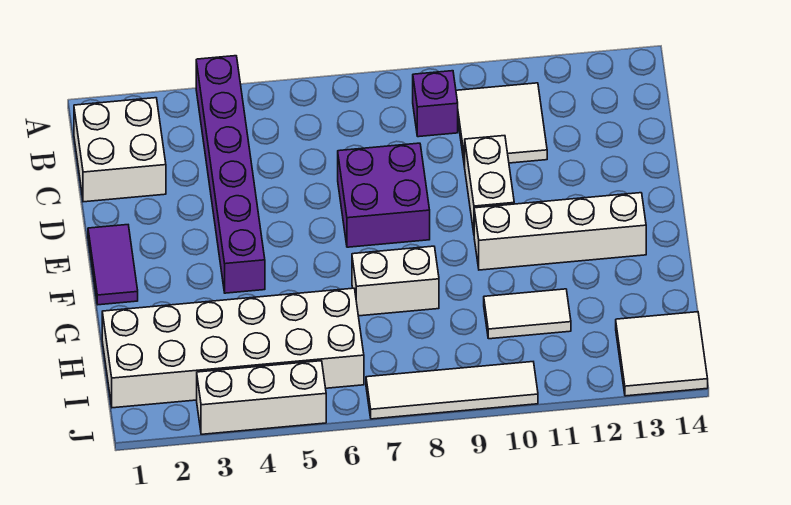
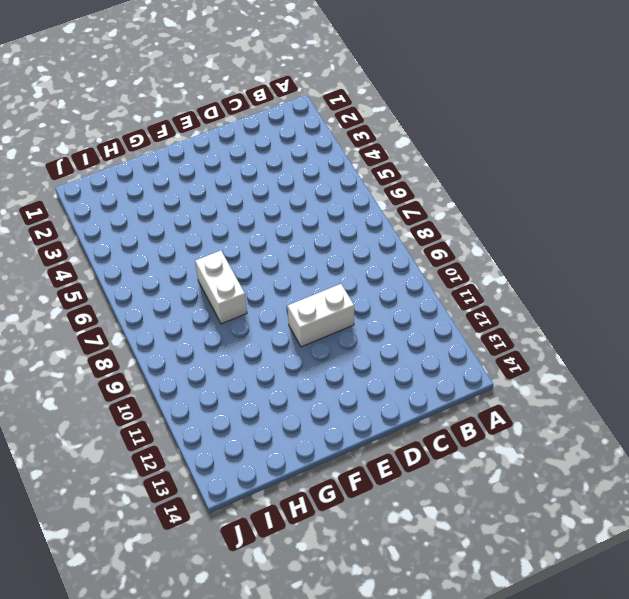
none -> purple brick A4:F4 level 1
none -> white brick B1:C2 level 1
none -> purple brick B9 level 1

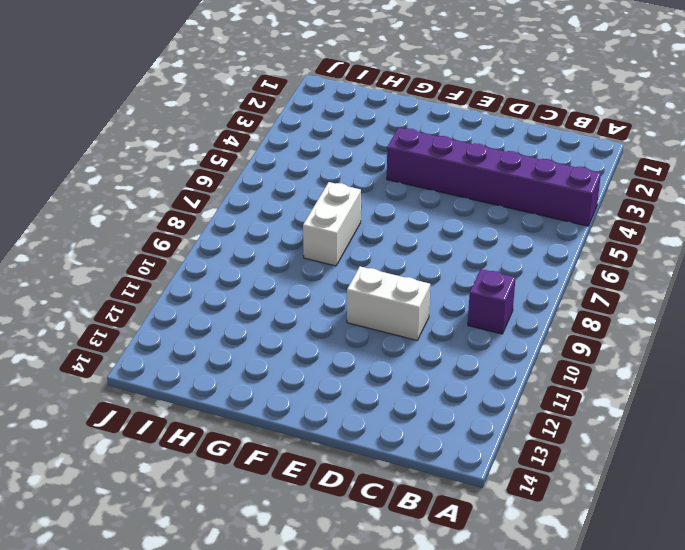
none -> white brick B1:C2 level 1
none -> white tile B10:C11 level 1
none -> purple brick D7:E8 level 1

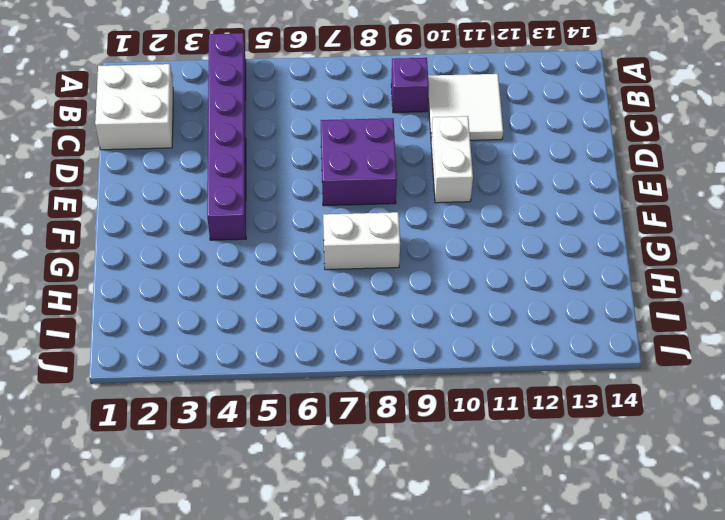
none -> purple tile E1:F1 level 1
none -> white brick F10:F13 level 1
none -> white brick H1:I6 level 1

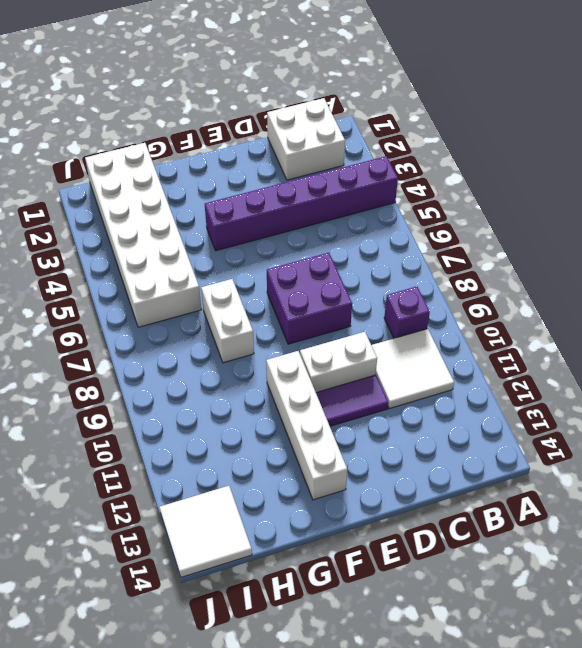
purple tile D11:E11 level 1 -> purple tile E1:F1 level 1
none -> white tile H10:H11 level 1
none -> white brick J3:J5 level 1
none -> white tile J7:J10 level 1

